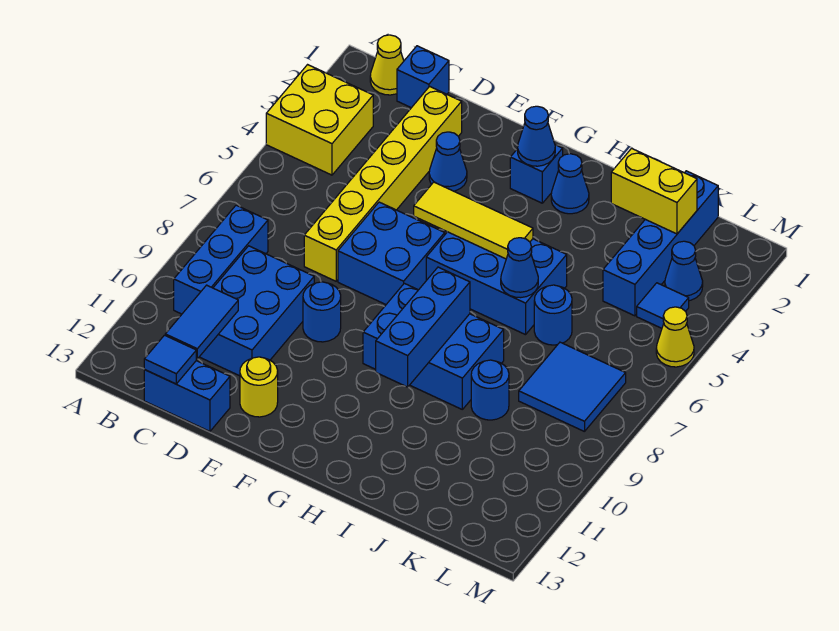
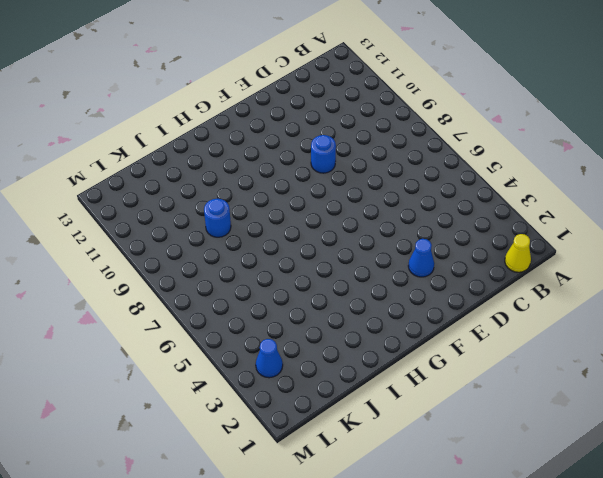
none -> yellow brick A3:B4 level 1
none -> blue brick B8:B10 level 1
none -> blue brick C1 level 1

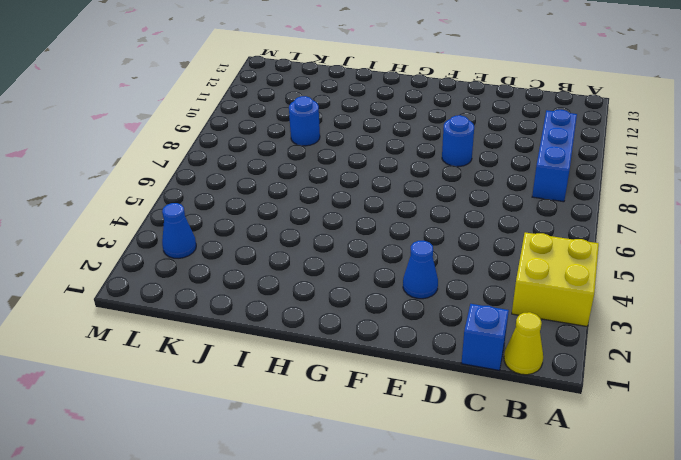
none -> blue brick C9:D11 level 1
none -> blue brick C13:D13 level 1
none -> yellow brick D2:D7 level 1

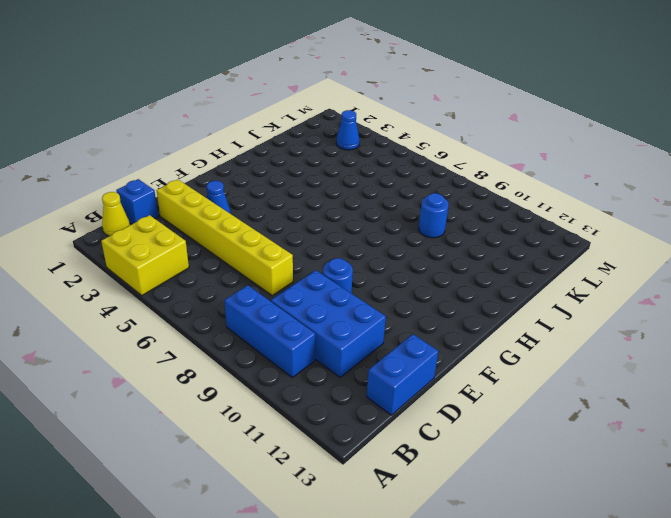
none -> blue brick E6:F7 level 1
none -> yellow round brick E12 level 1
none -> blue brick G2 level 1

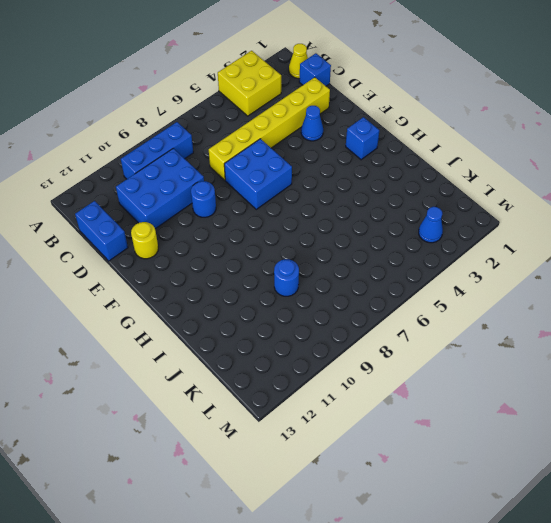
none -> blue brick G5:I6 level 1
none -> blue brick G8:I9 level 1
none -> blue cone H2 level 1

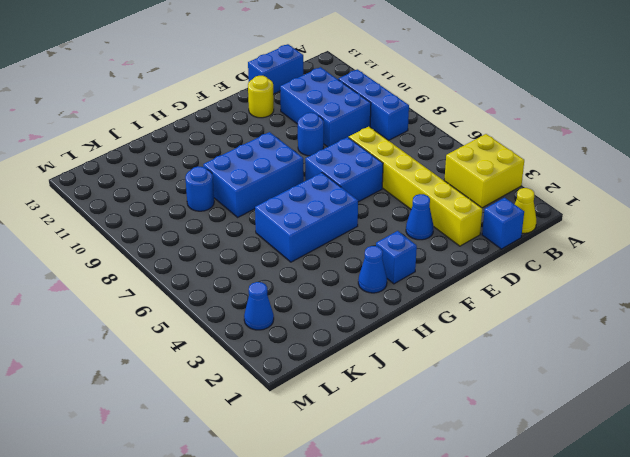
none -> blue round brick J6 level 1
none -> blue brick K1:K4 level 1
none -> blue tile K7:L8 level 1

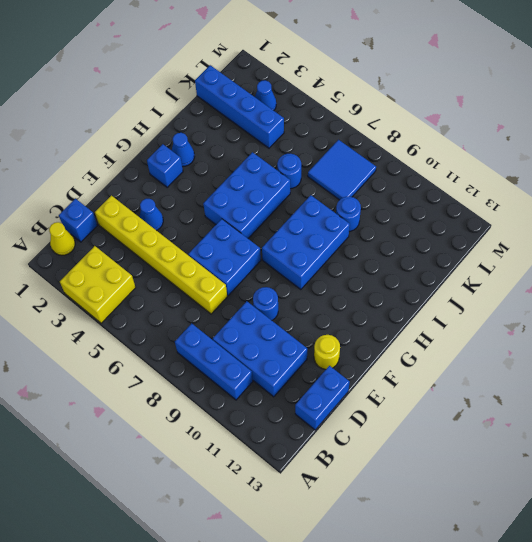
none -> blue tile L4 level 1
none -> yellow cone M5 level 1
none -> blue tile C11:C12 level 2

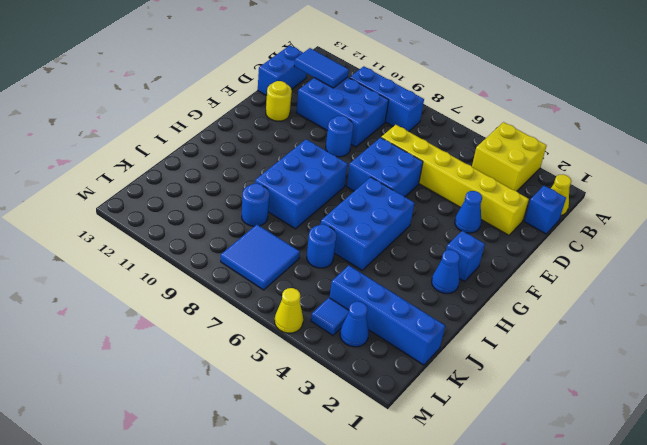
none -> blue tile C13 level 2
none -> yellow tile F5:H5 level 2
none -> blue cone G2 level 2

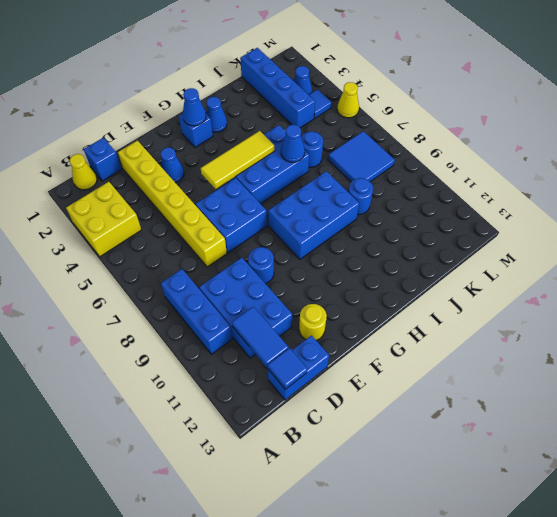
none -> blue brick H8:H10 level 2
none -> yellow brick J2:K2 level 2

